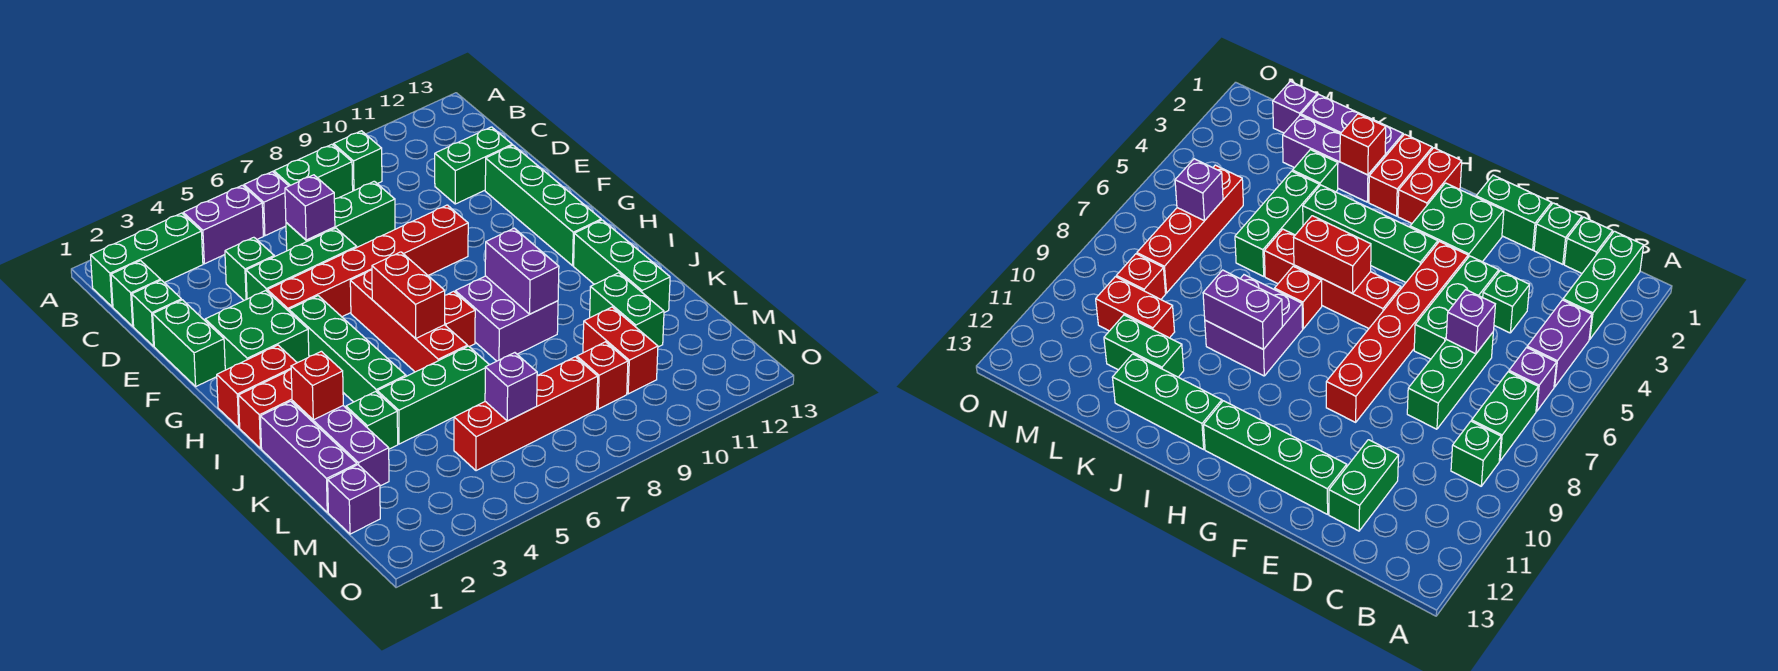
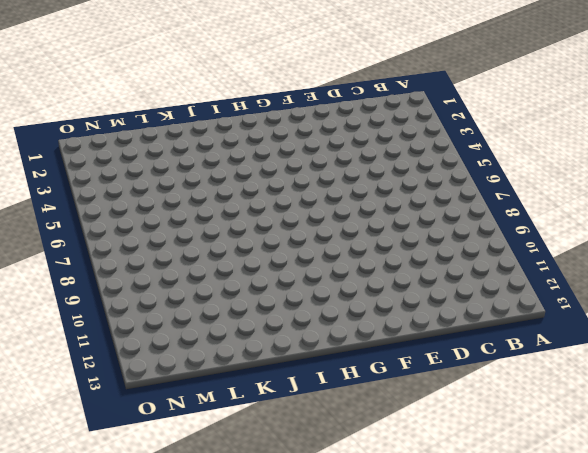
none -> green brick B1:B3 level 1
none -> purple brick B4:B5 level 1
none -> purple brick B6 level 1
none -> green brick B7:B8 level 1

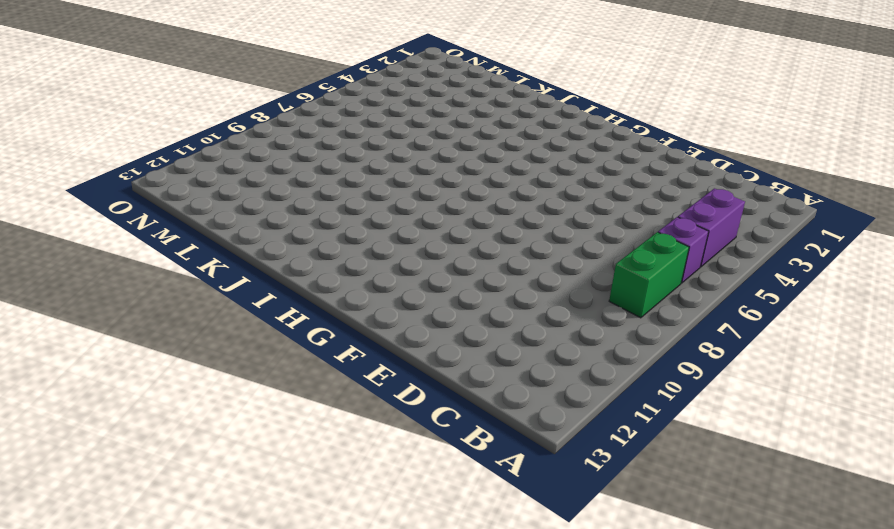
none -> green brick B1:B3 level 1
none -> green brick B9 level 1
none -> green brick C1 level 1
none -> green brick D1 level 1

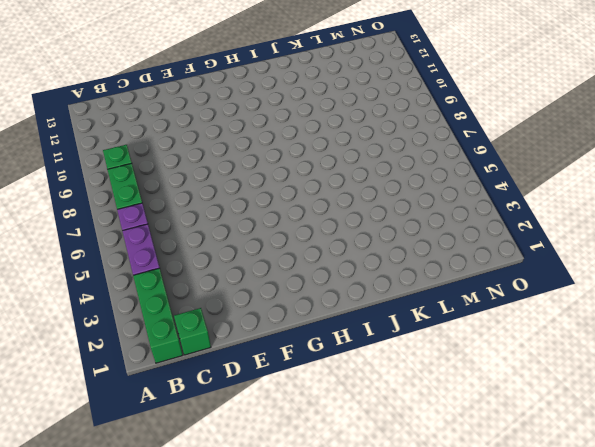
none -> green brick D1 level 1
none -> green brick D4 level 1
none -> green brick D6:D8 level 1
none -> green brick D11:D12 level 1

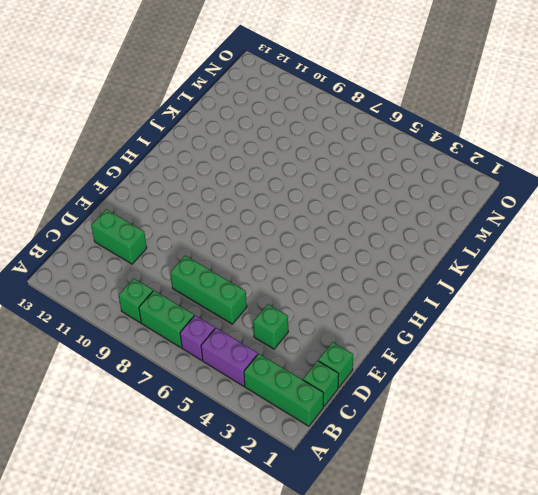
none -> green brick E1:F1 level 1
none -> green brick E4:E6 level 1
none -> green brick E12:H12 level 1
none -> green brick F2:G3 level 1

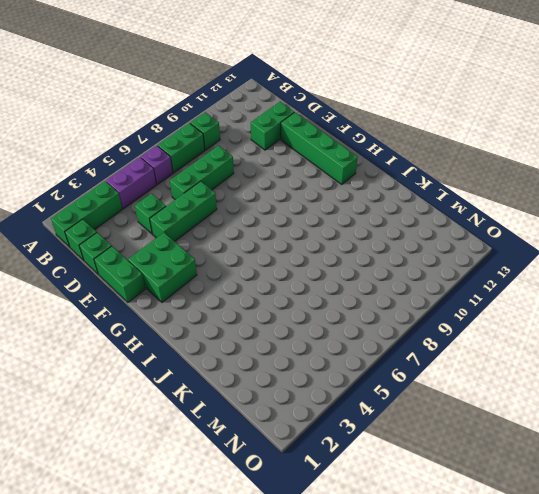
none -> red brick F4:F9 level 1
none -> green brick G4:J4 level 1
none -> red brick G6:J6 level 1
none -> red brick H1:H2 level 1

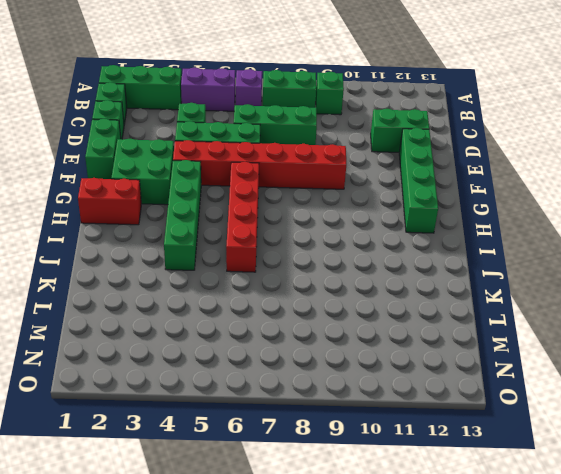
none -> red brick I1:I2 level 1
none -> red brick I7 level 1
none -> purple brick I8:J9 level 1
none -> green brick I12:K12 level 1

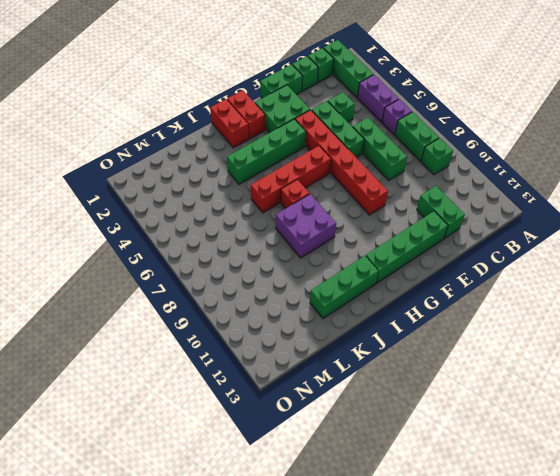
none -> purple brick J1:L1 level 1
none -> purple brick J2:L2 level 1
none -> green brick K3 level 1
none -> green brick K4:K6 level 1

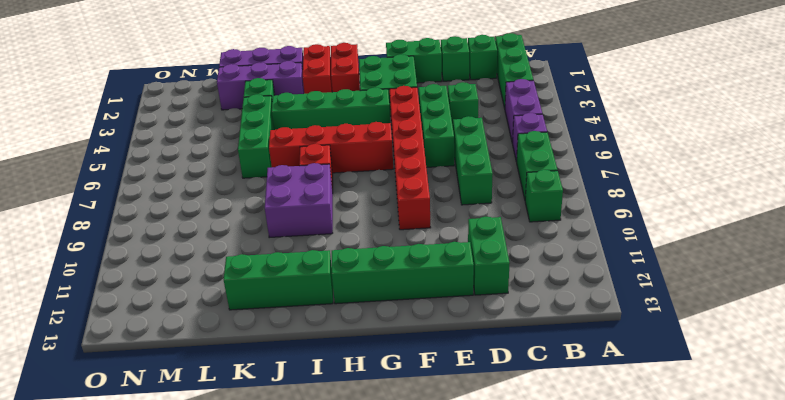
none -> green brick K11:L11 level 1
none -> red brick L10:M10 level 1
none -> purple brick M1 level 1
none -> red brick M5:M8 level 1

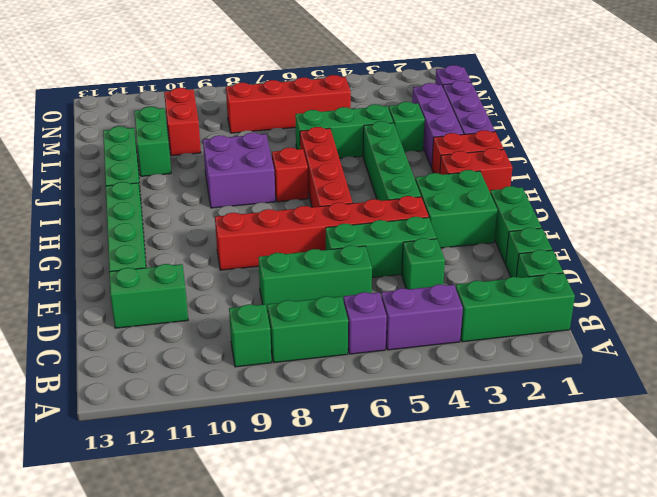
none -> red brick M9 level 1
none -> purple brick D6 level 2
none -> red brick H6:I6 level 2
none -> purple brick I9:J9 level 2

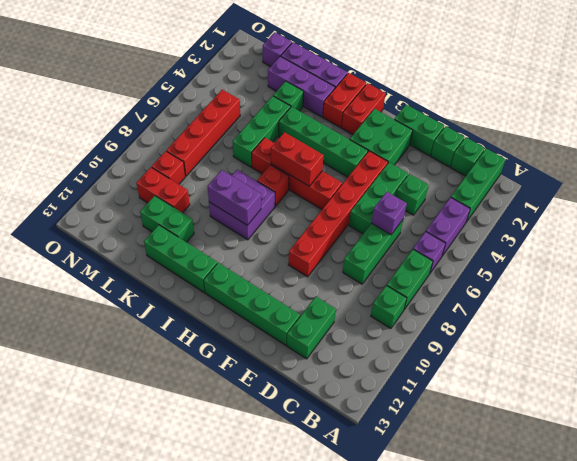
none -> red brick J2 level 2
none -> purple brick M6 level 2

